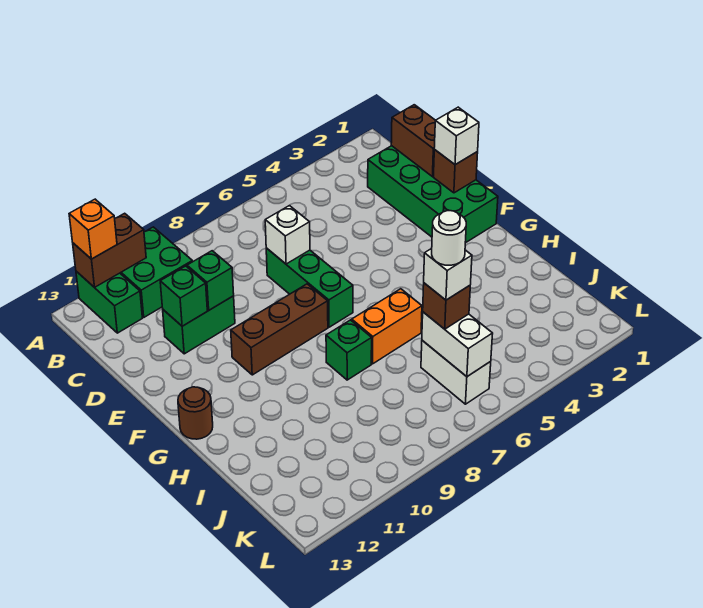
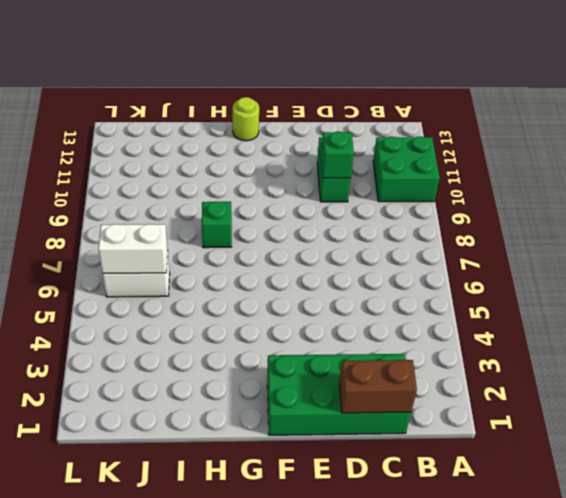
lime round brick G13 level 1 -> brown round brick G13 level 1
none -> green brick A12:B12 level 1
none -> green brick D7:F7 level 1
none -> brown brick F8:F10 level 1

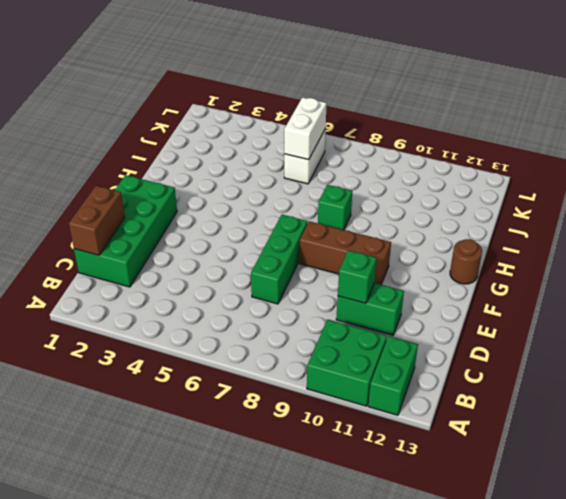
none -> orange brick H6:H7 level 1
none -> brown brick A11:A12 level 2
none -> white brick D7 level 2

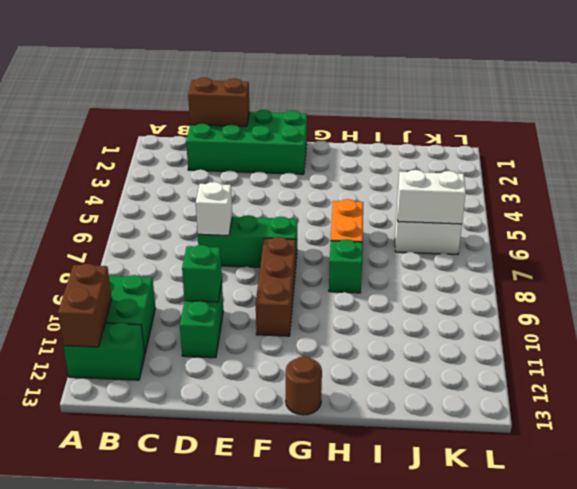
none -> green brick D11 level 2
none -> brown brick E1 level 2
none -> orange brick A12 level 3

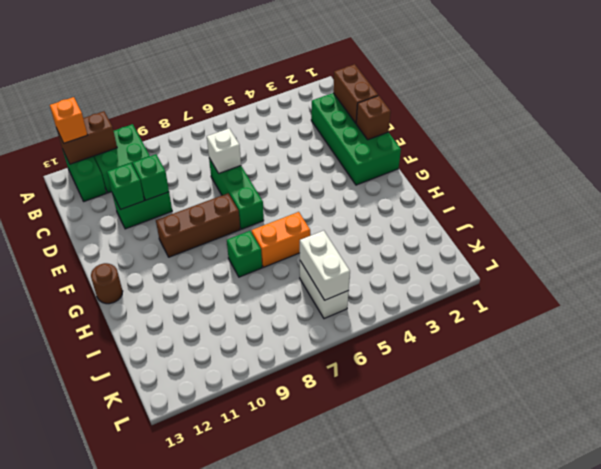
none -> white brick E1 level 3
none -> brown brick J6 level 3
none -> white brick J6 level 4

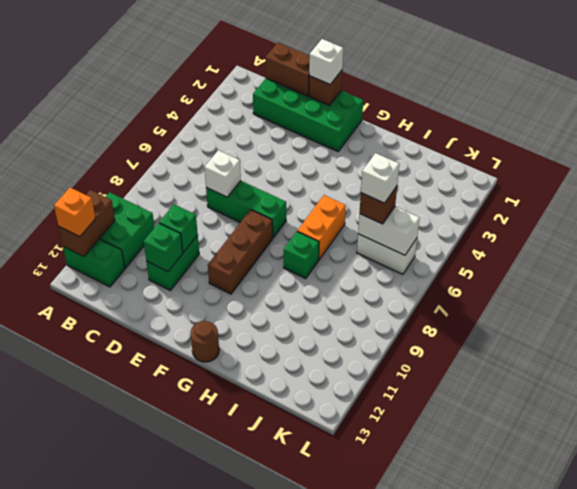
none -> white round brick J6 level 5

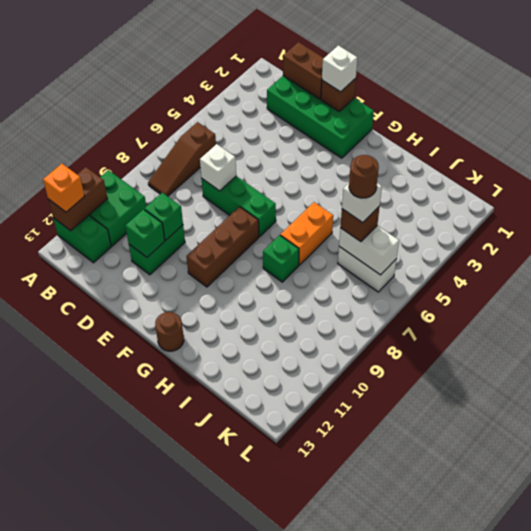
brown slope B6:B8 level 1 top 6 -> none
brown round brick J6 level 5 -> white round brick J6 level 5

